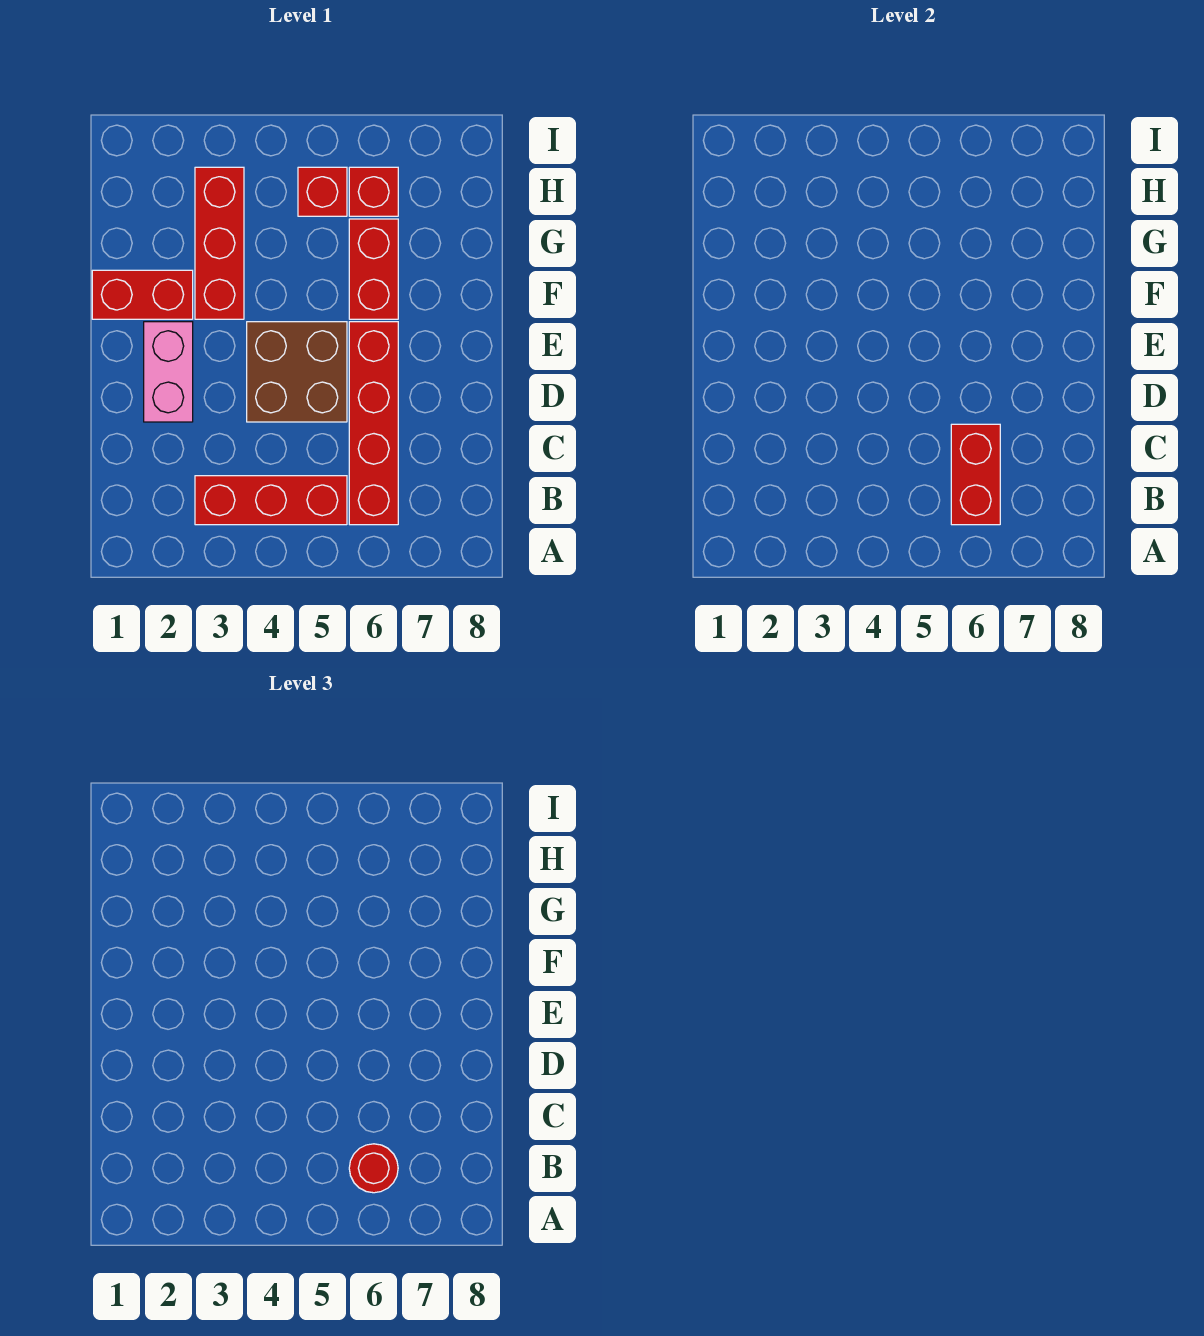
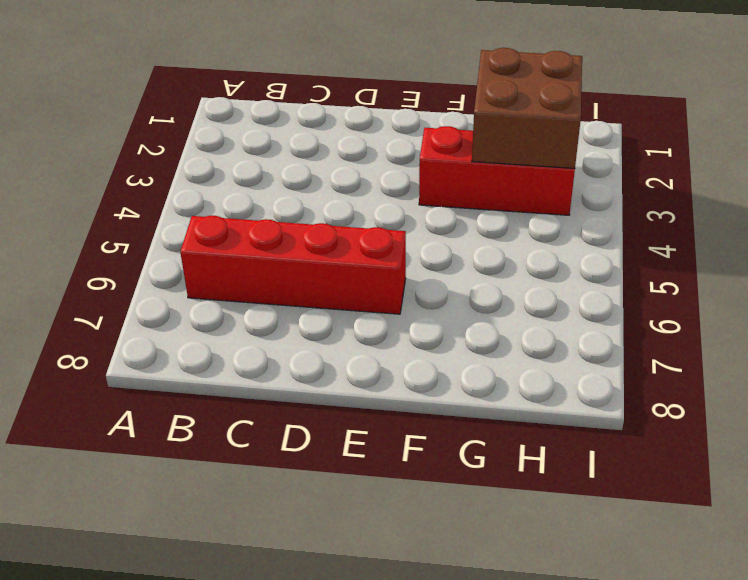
brown brick G2:H3 level 2 -> brown brick D4:E5 level 1
none -> red brick B3:B5 level 1
none -> pink brick D2:E2 level 1

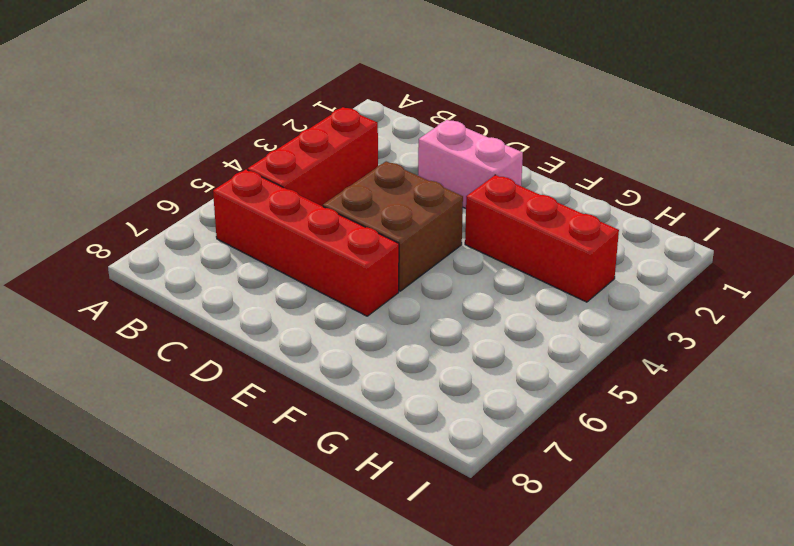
none -> red brick F1:F2 level 1
none -> red brick F6:G6 level 1

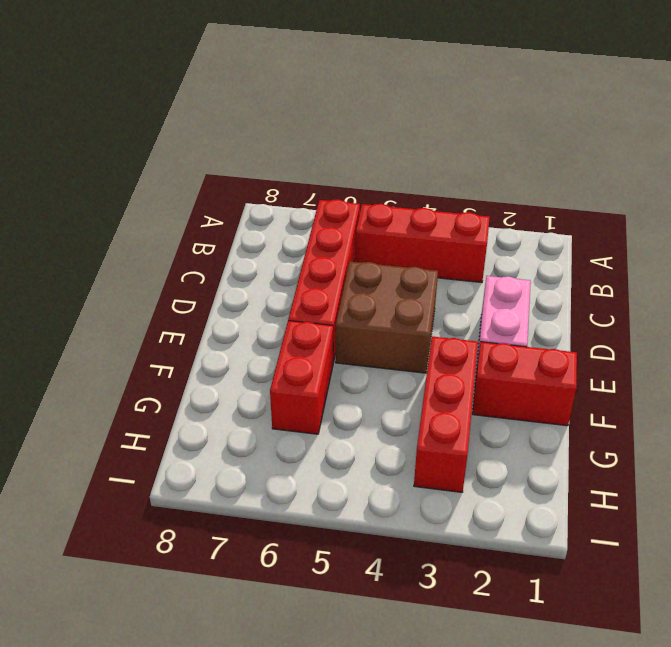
none -> red brick H5 level 1
none -> red brick H6 level 1

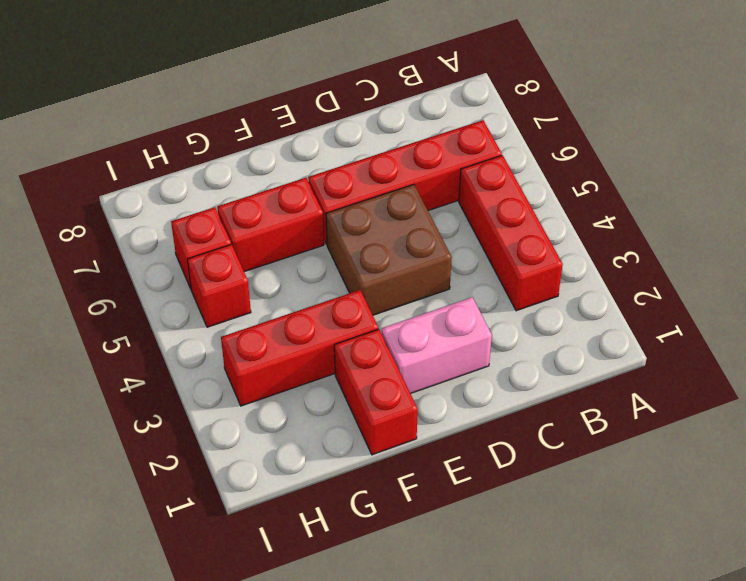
none -> red brick B6:C6 level 2
none -> red round brick B6 level 3

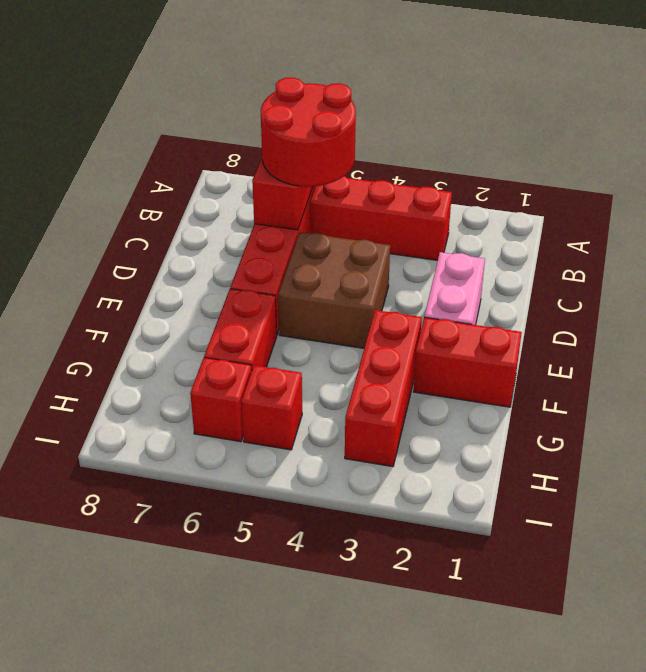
red round brick B5:C6 level 3 -> red round brick B6 level 3

